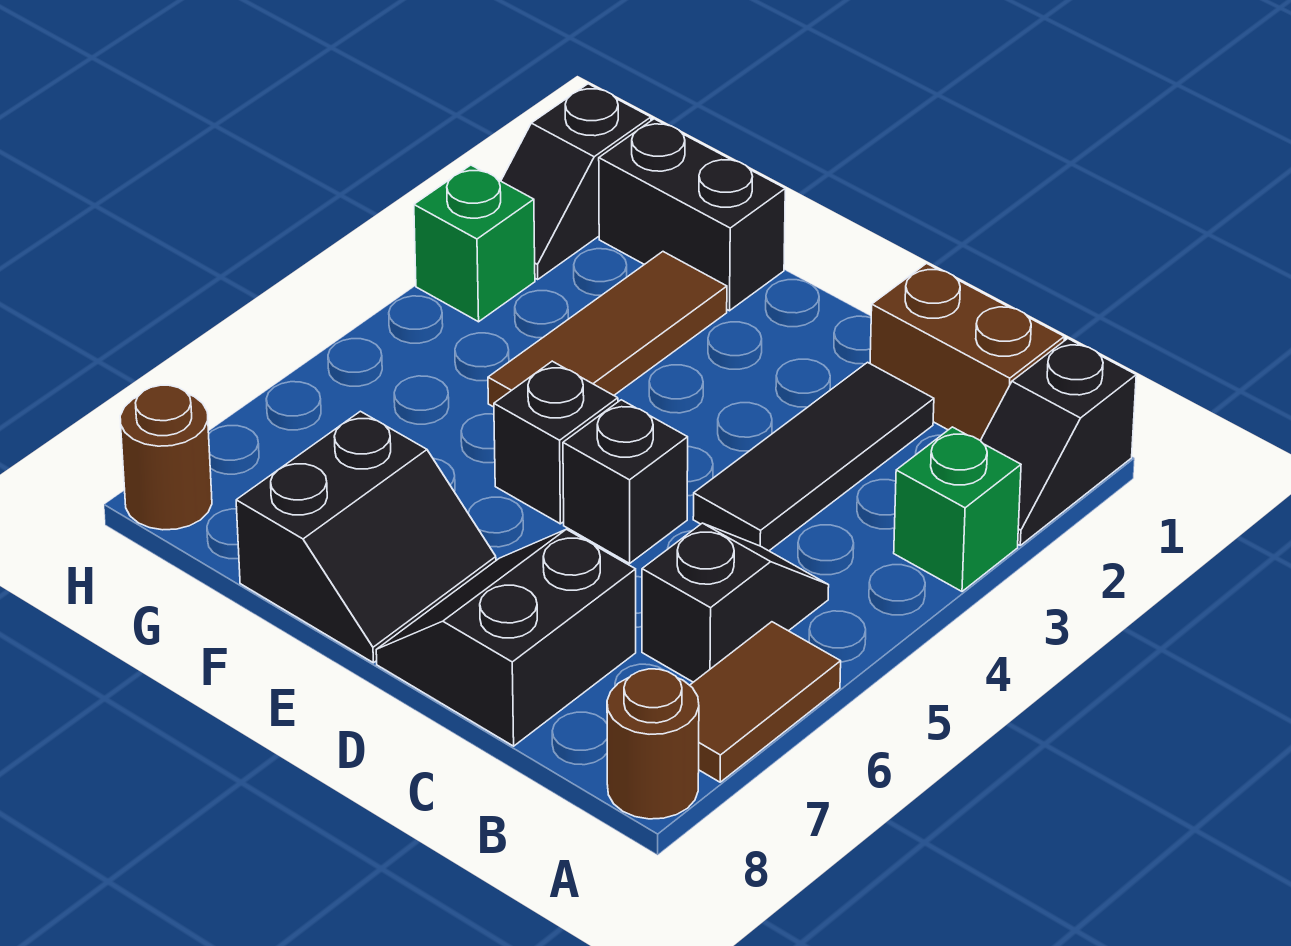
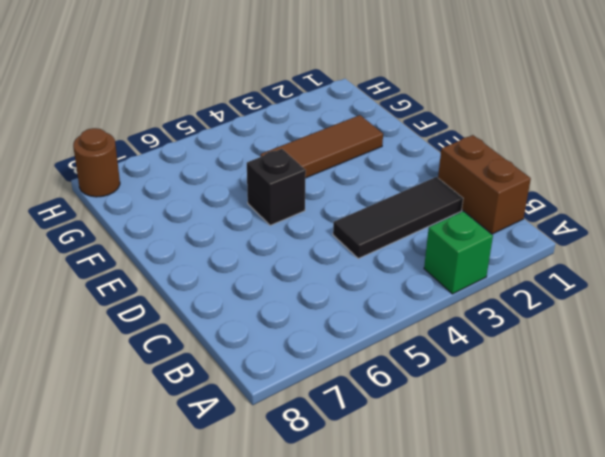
none -> black slope A1:A2 level 1 top 1
none -> brown tile A6:A7 level 1
none -> brown round brick A8 level 1

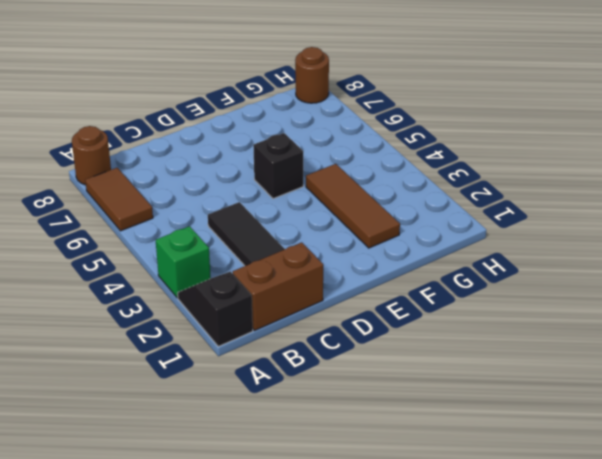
none -> black slope B5:B6 level 1 top 6
none -> black slope C7:D8 level 1 top C
none -> black brick D5 level 1

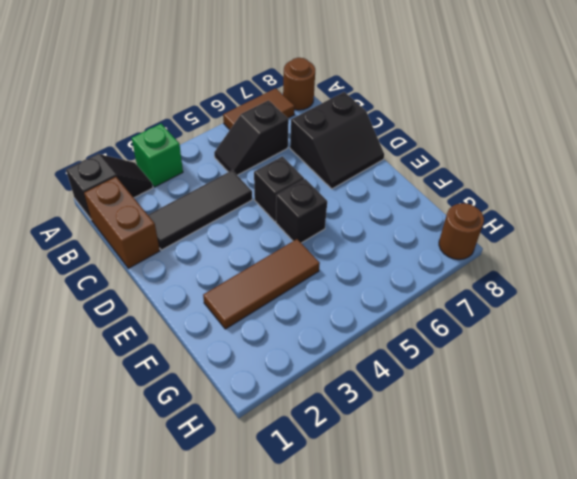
none -> black slope E7:F8 level 1 top F
none -> black brick F1:G1 level 1
none -> black slope H1:H2 level 1 top 1

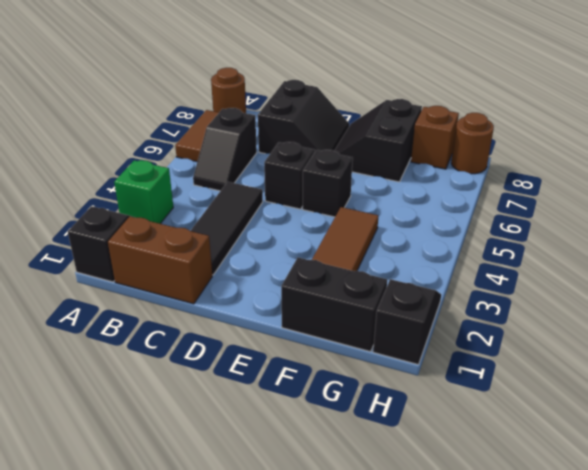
brown brick G8 level 1 -> none
none -> green brick H3 level 1

